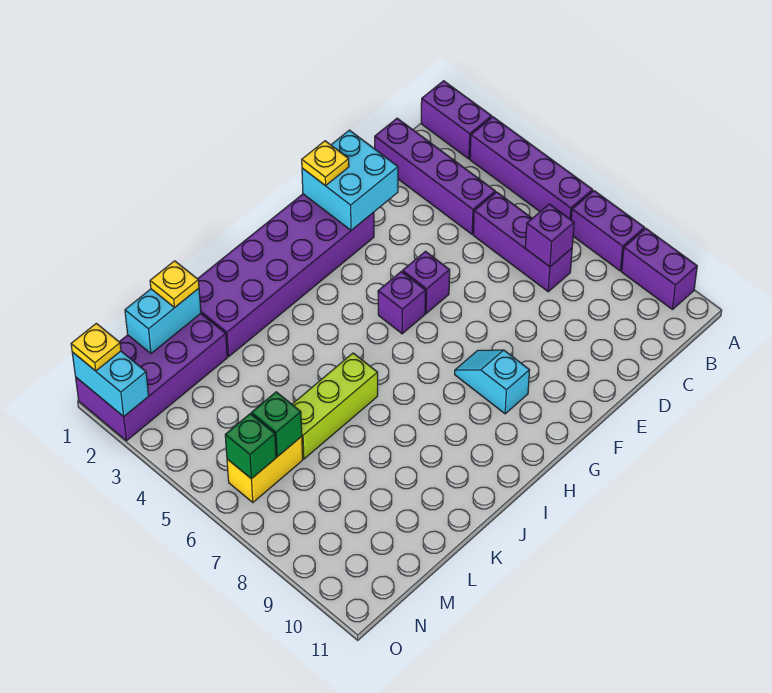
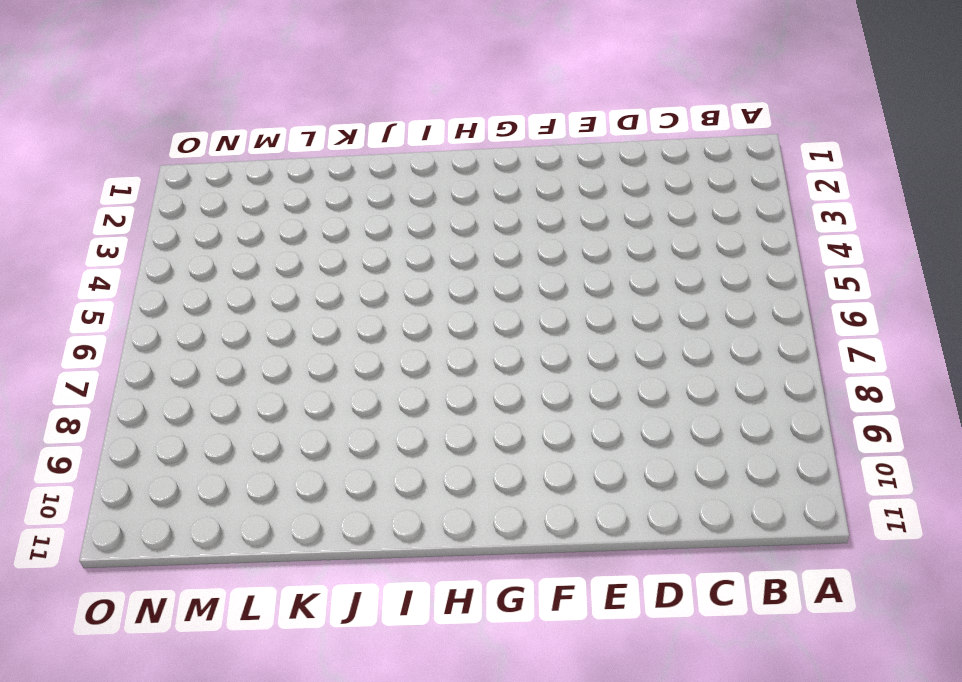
none -> purple brick A1:A2 level 1
none -> purple brick A3:A6 level 1
none -> purple brick A7:A8 level 1

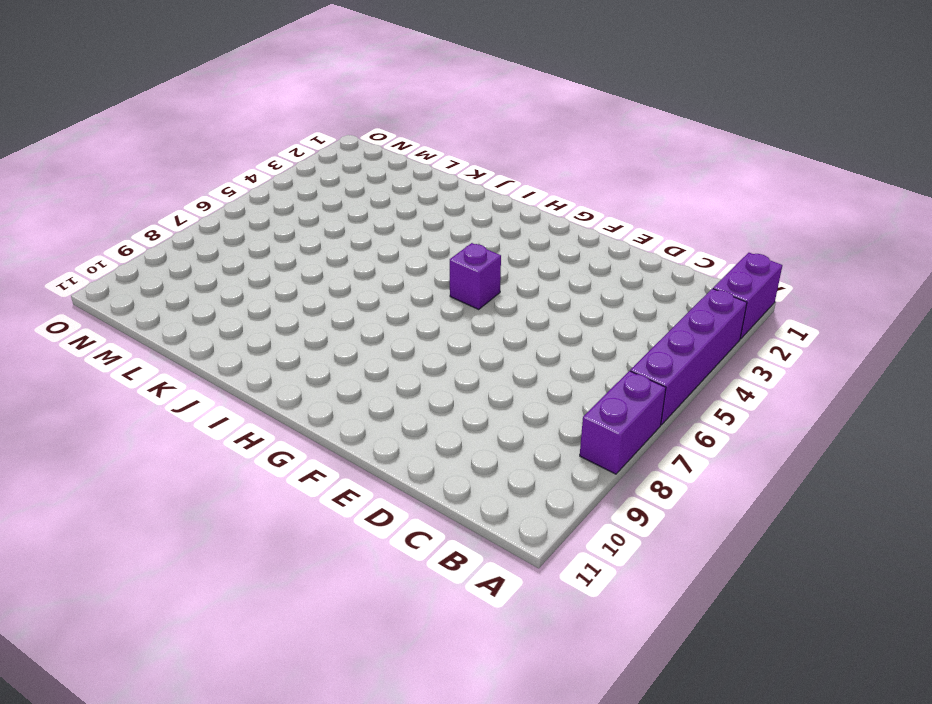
none -> purple brick A9:A10 level 1
none -> purple brick C1:C4 level 1
none -> purple brick C5:C7 level 1

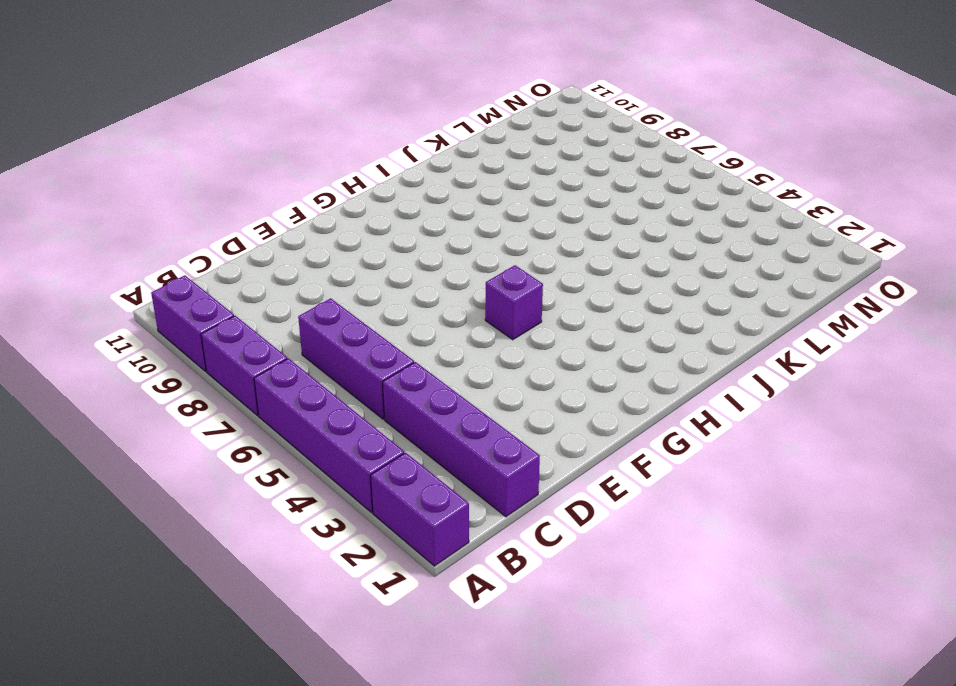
none -> purple brick F1:K2 level 1
none -> purple brick F5 level 1
none -> cyan slope G8:G9 level 1 top 9

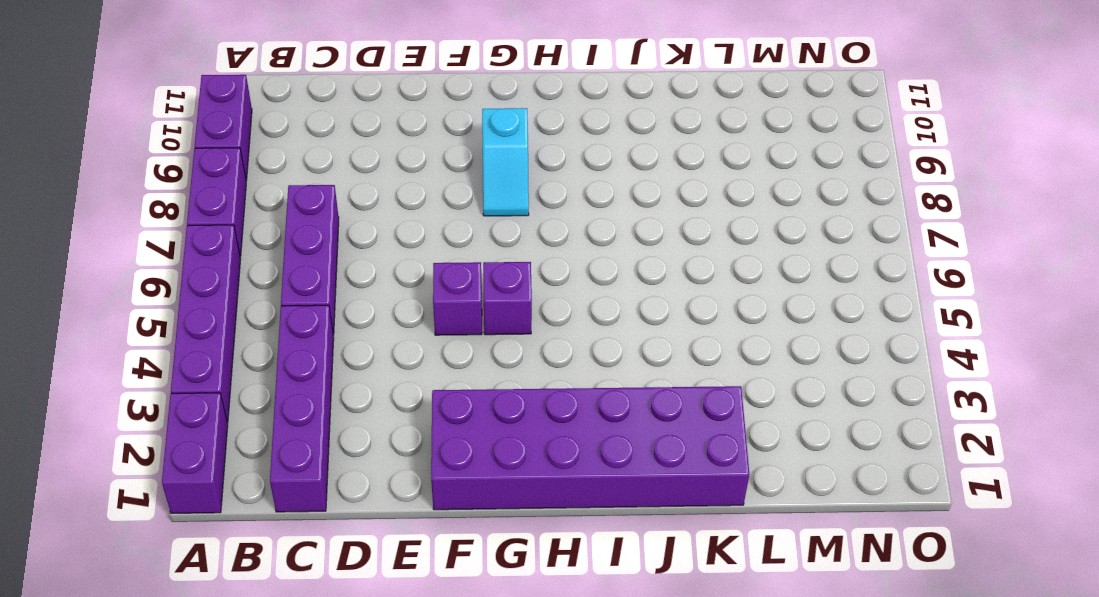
none -> lime brick J6:L6 level 1
none -> purple brick L1:O2 level 1
none -> yellow brick M6:N6 level 1

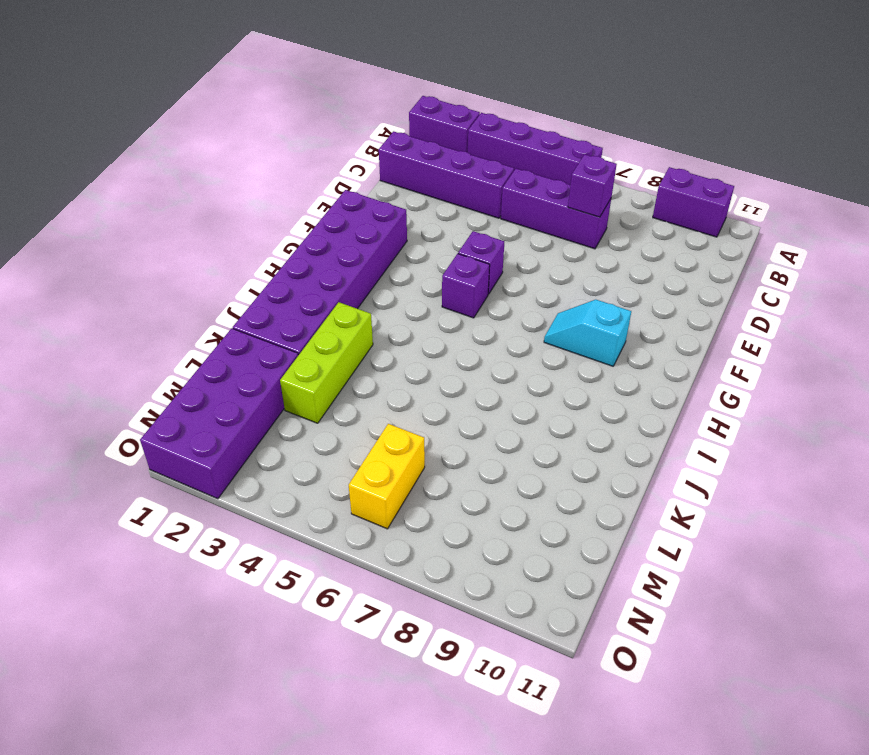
lime brick J3:L3 level 1 -> lime brick J6:L6 level 1
none -> purple brick A7:A8 level 1
none -> cyan brick E1:F2 level 2
none -> cyan brick L1:M1 level 2

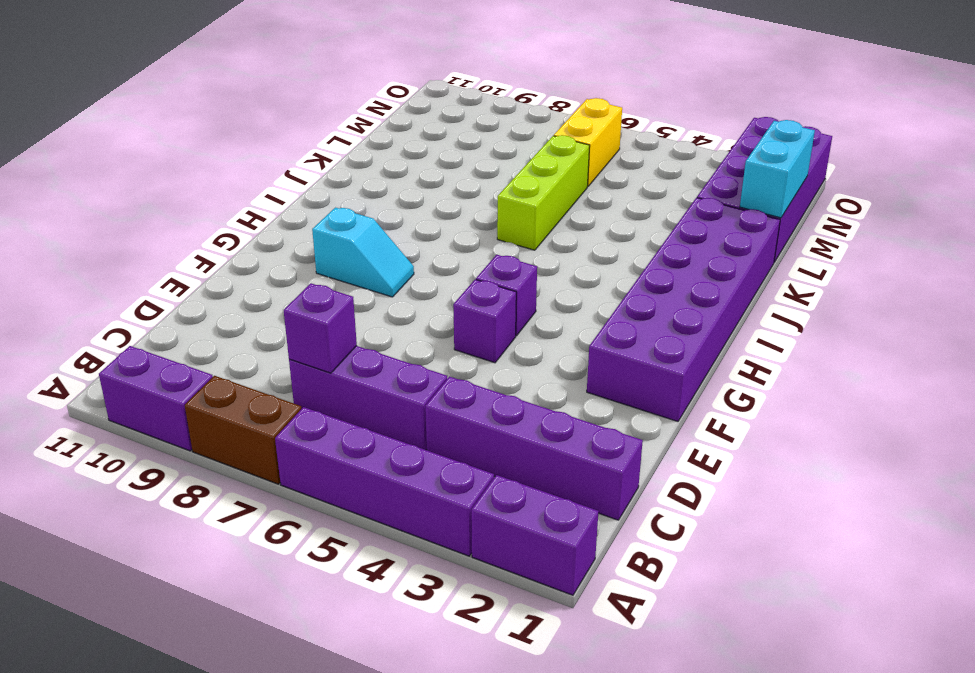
brown brick A7:A8 level 1 -> purple brick A7:A8 level 1
none -> cyan brick E1:F2 level 2
none -> green brick M6 level 2
none -> green brick N6 level 2

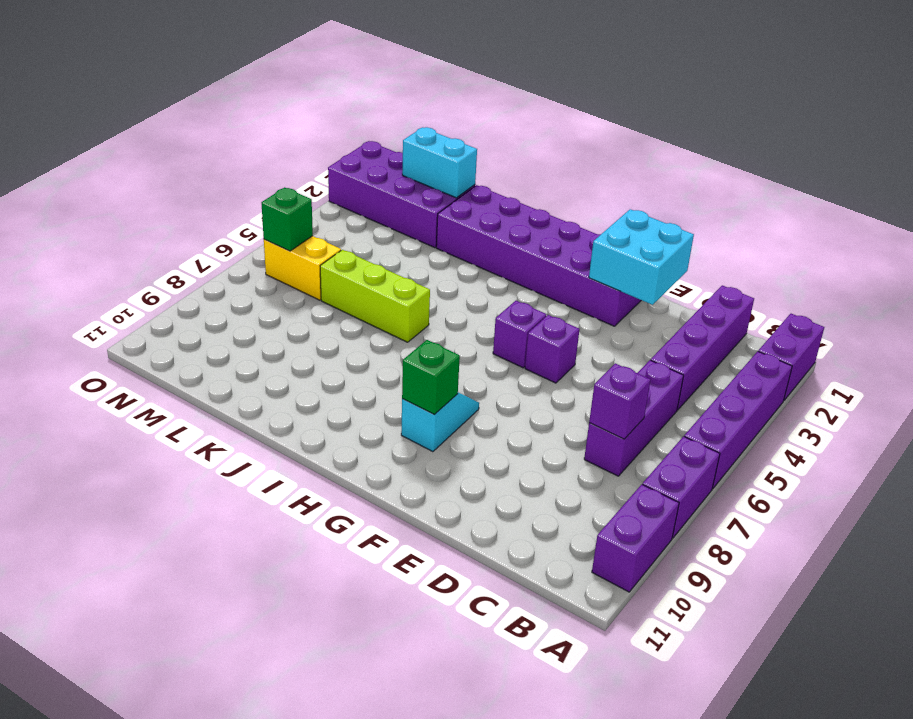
green brick G9 level 2 -> green brick M6 level 2
none -> cyan brick O1:O2 level 2
none -> yellow plate F1 level 3
none -> yellow plate L1 level 3

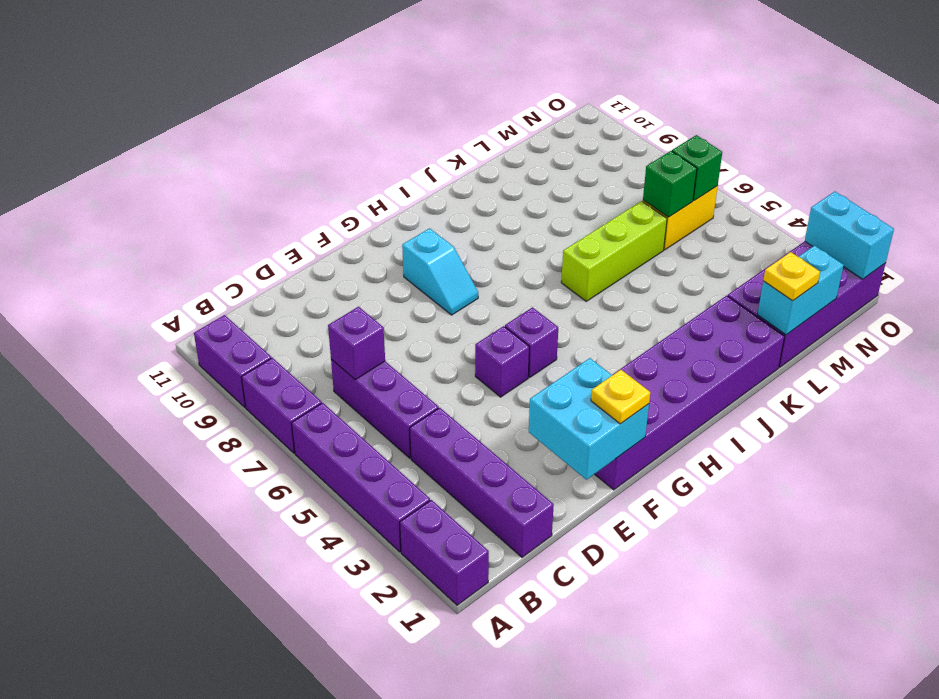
none -> yellow plate O1 level 3

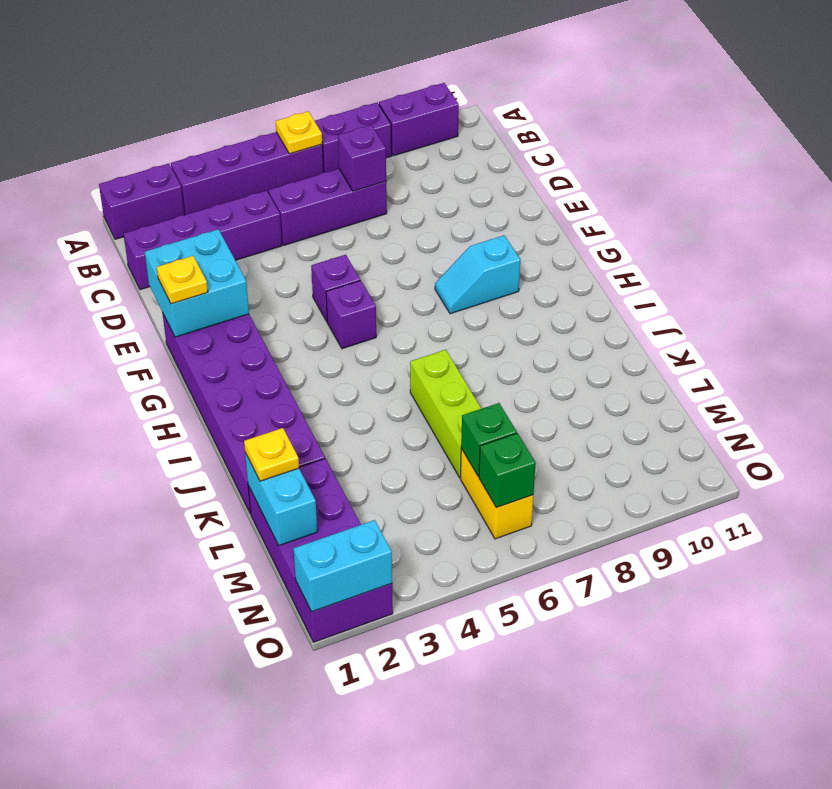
yellow plate A6 level 2 -> yellow plate O1 level 3

